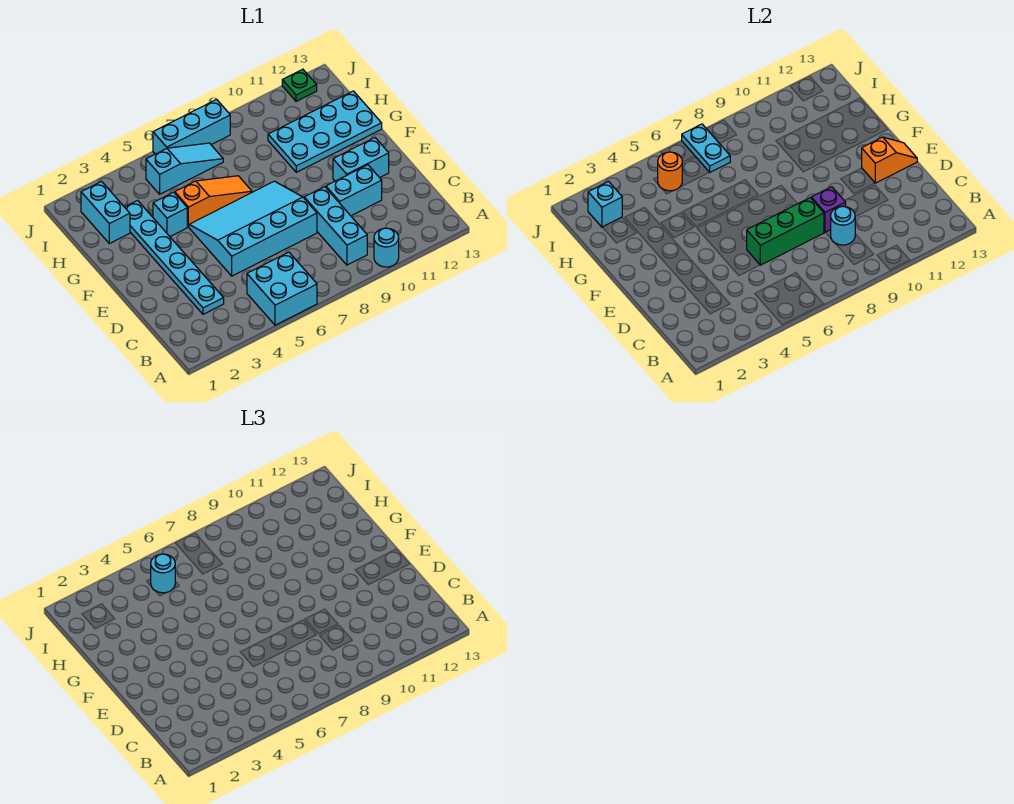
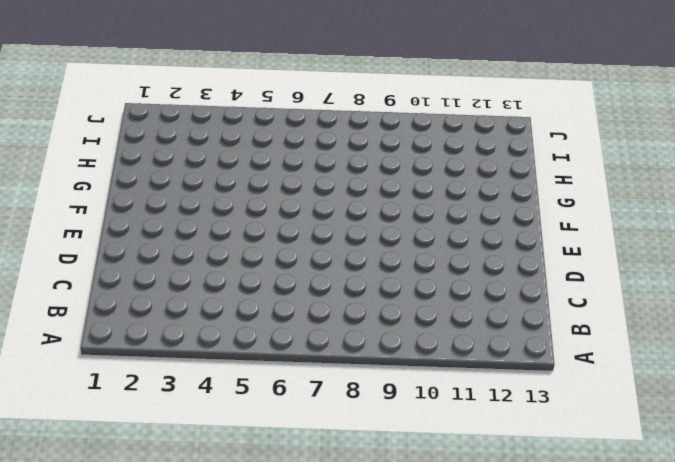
none -> cyan brick A5:B6 level 1
none -> cyan round brick A10 level 1
none -> cyan brick B9:D9 level 1

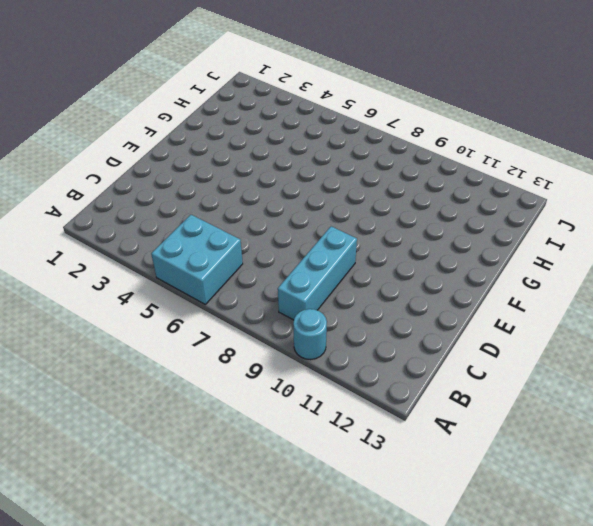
none -> cyan plate C3:H3 level 1
none -> cyan slope D5:F8 level 1 top D
none -> cyan brick D10:D11 level 1

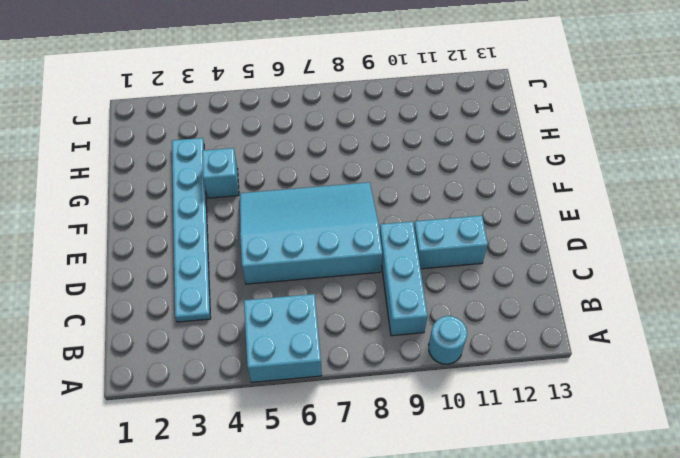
none -> cyan brick E11:E12 level 1
none -> orange slope G5:G7 level 1 top 5
none -> cyan plate G10:H13 level 1

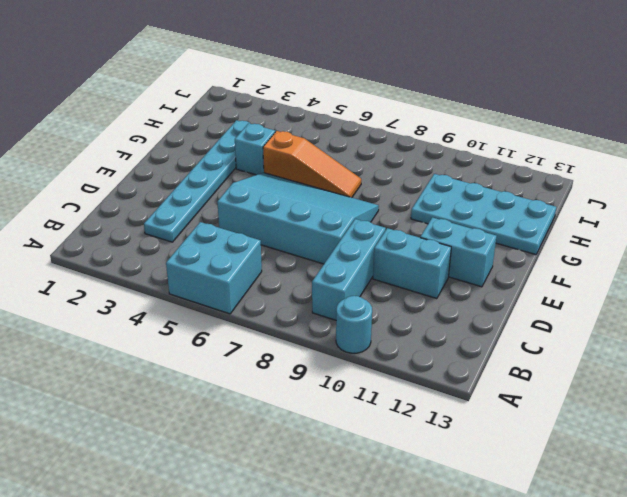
none -> cyan brick H2:I2 level 1
none -> cyan slope I5:I7 level 1 top 5
none -> cyan brick J6:J8 level 1

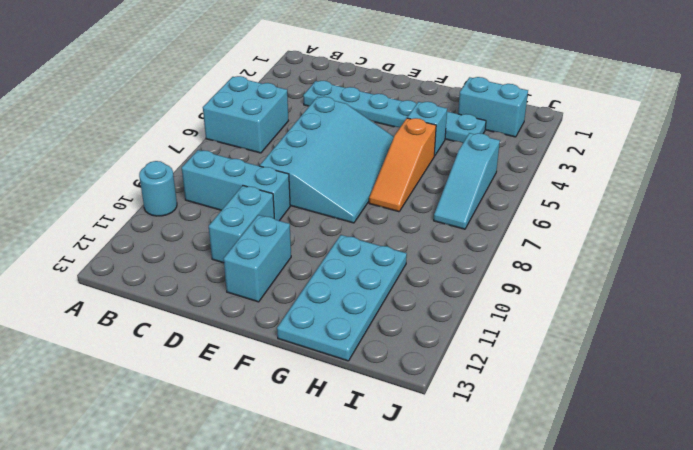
none -> cyan brick J6:J8 level 1
none -> green plate J12 level 1
none -> cyan round brick C9 level 2

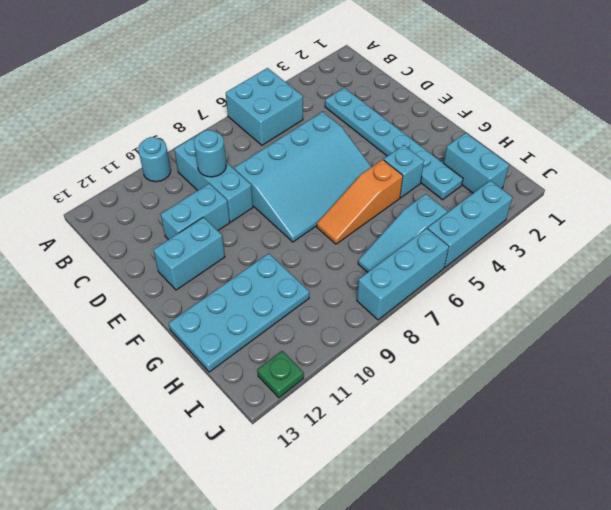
cyan brick J3:J5 level 1 -> none
none -> green brick D6:D8 level 2
none -> purple brick D9 level 2
none -> orange slope E12:E13 level 2 top 12

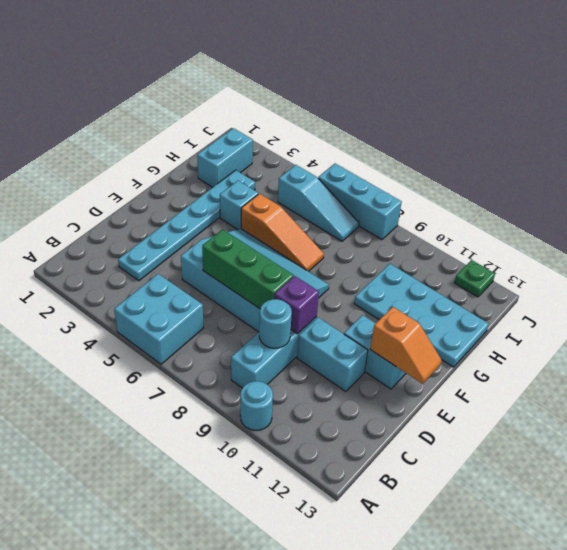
none -> cyan brick I2 level 2
none -> orange round brick I5 level 2
none -> cyan plate I7:J7 level 2

